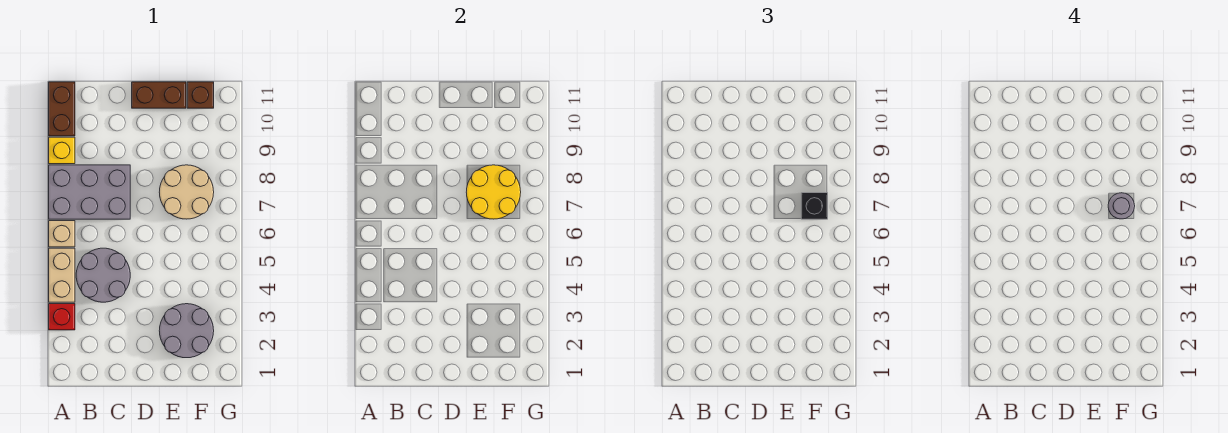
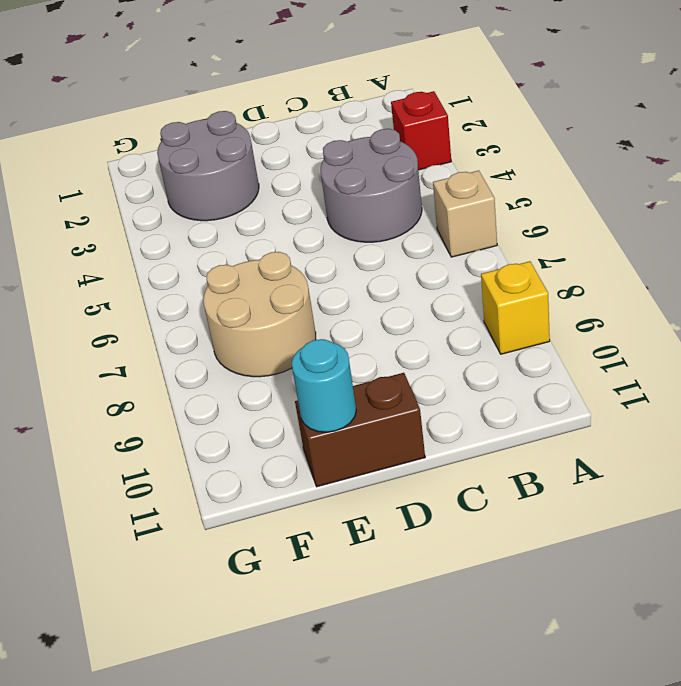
cyan round brick E11 level 2 -> none
none -> tan brick A4:A5 level 1
none -> grey brick A7:C8 level 1
none -> brown brick A10:A11 level 1

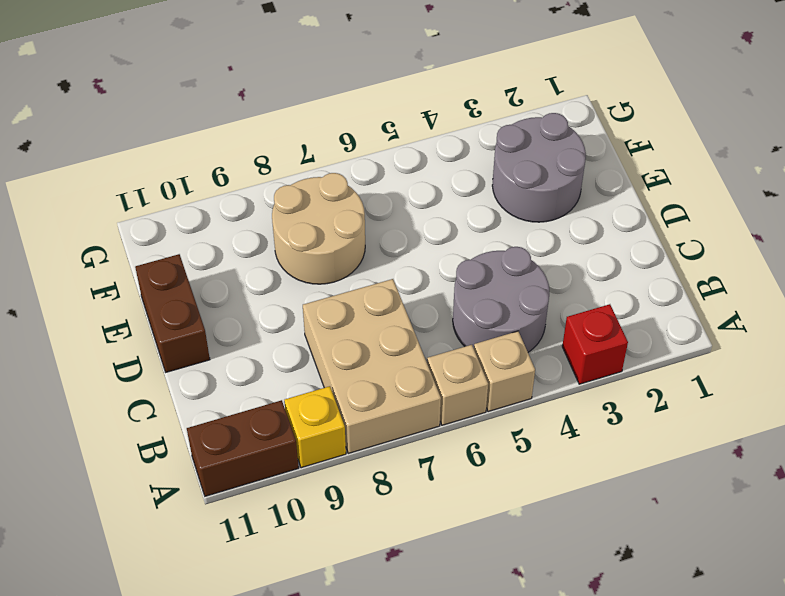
tan brick A5 level 1 -> tan brick A4:A5 level 1
tan brick A7:C8 level 1 -> grey brick A7:C8 level 1
none -> brown brick F11 level 1
none -> yellow round brick E7:F8 level 2
none -> black brick F7 level 3

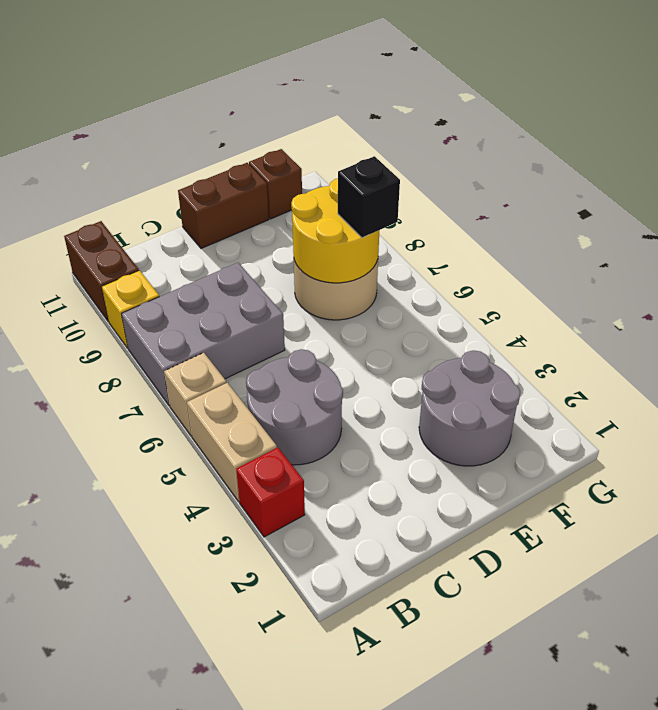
none -> grey round brick F7 level 4

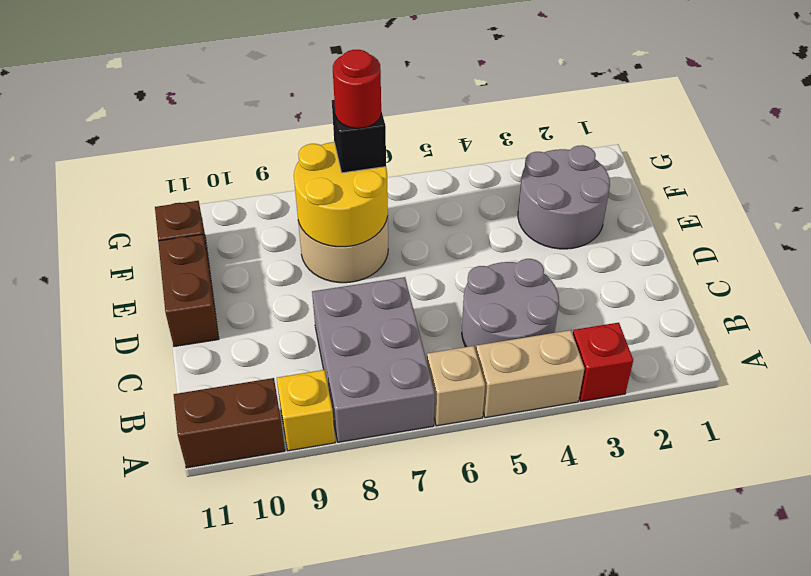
red round brick F7 level 4 -> grey round brick F7 level 4

